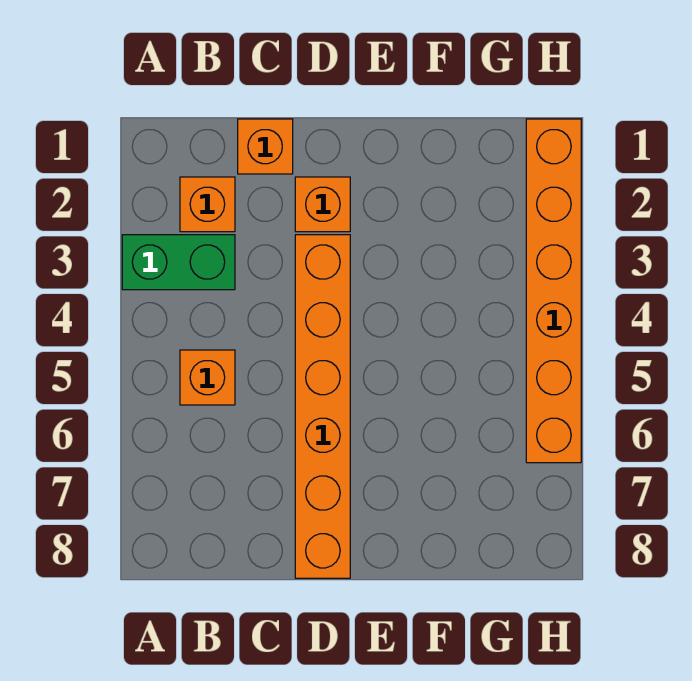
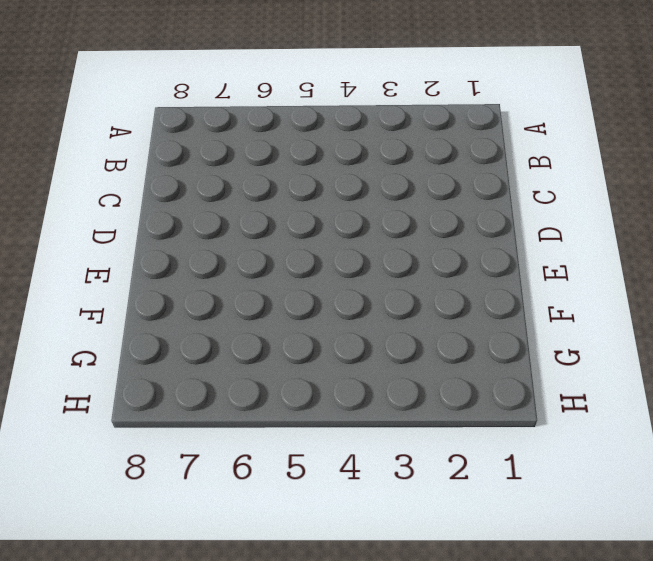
none -> green brick A3:B3 level 1
none -> orange brick B2 level 1

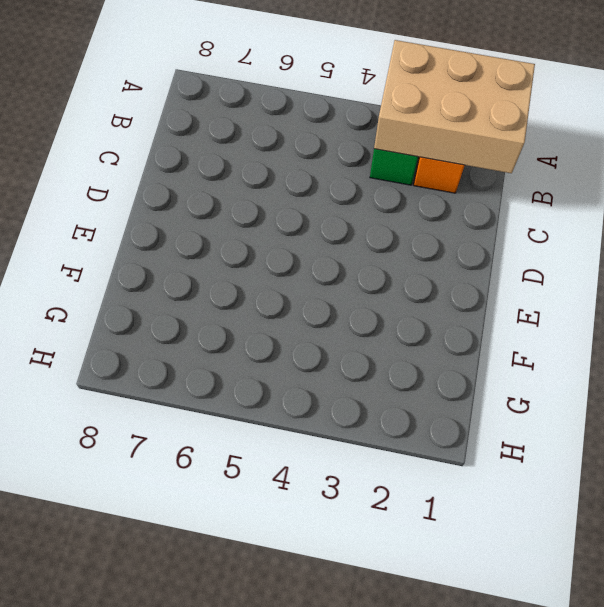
tan brick A1:B3 level 2 -> none
none -> orange brick B5 level 1
none -> orange brick C1 level 1

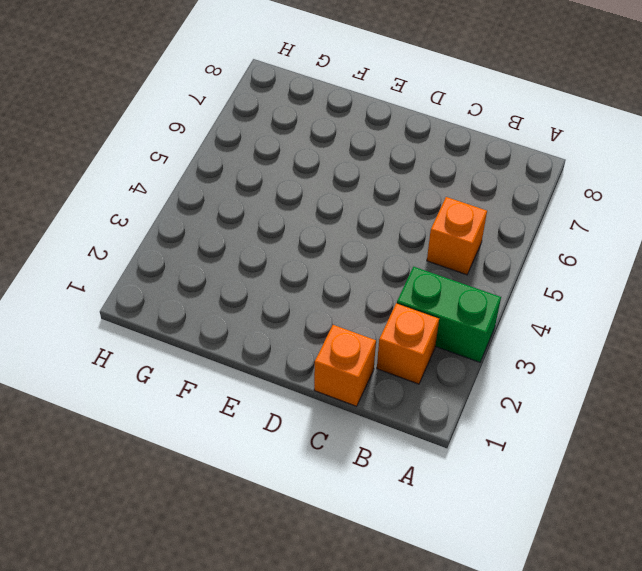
none -> orange brick D2 level 1
none -> orange brick D3:D8 level 1

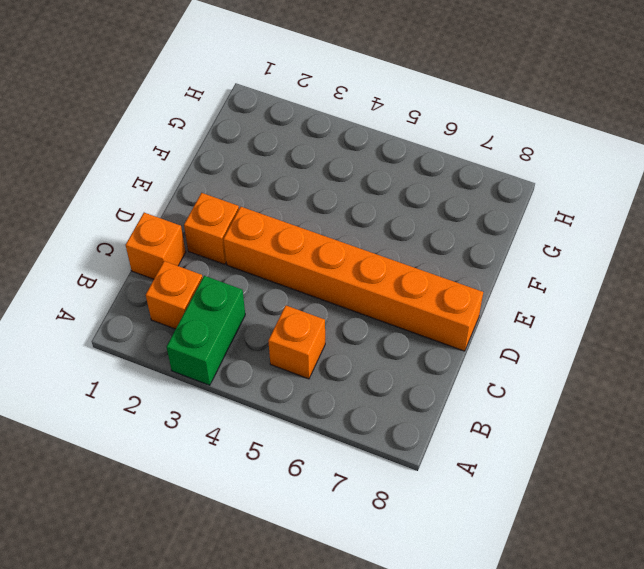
none -> orange brick H1:H6 level 1

